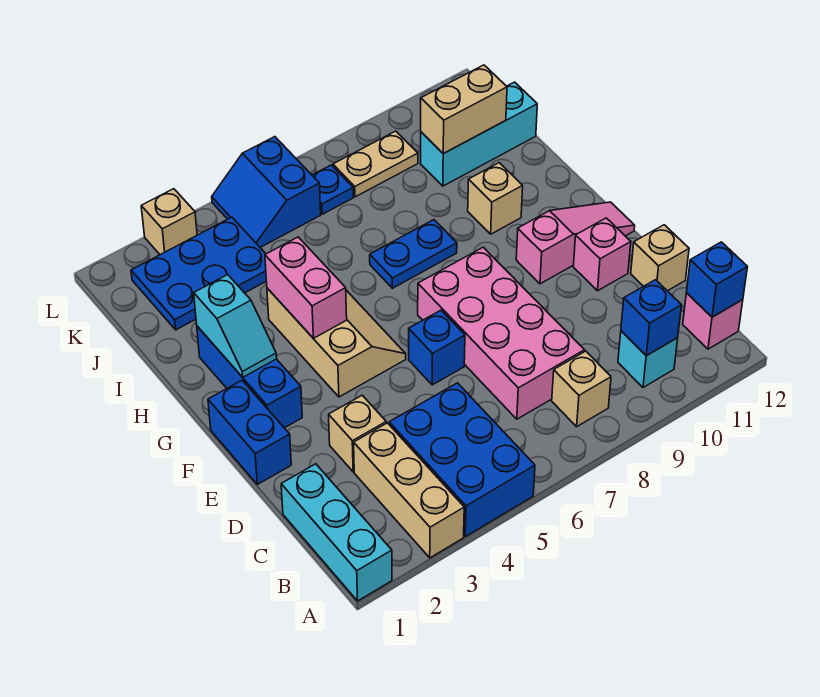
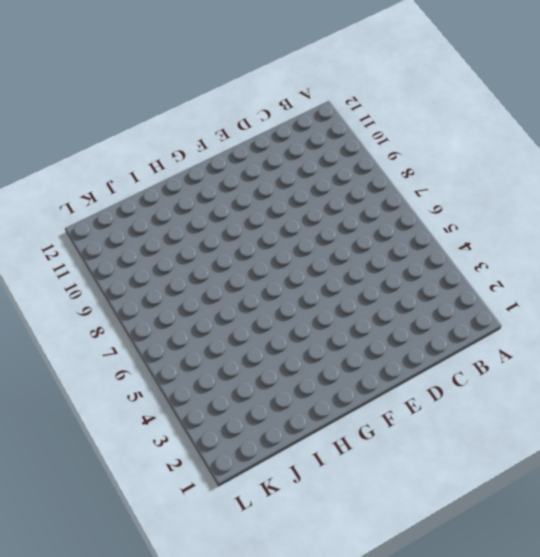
none -> cyan brick A1:C1 level 1
none -> tan brick A3:C3 level 1
none -> blue brick A4:C5 level 1

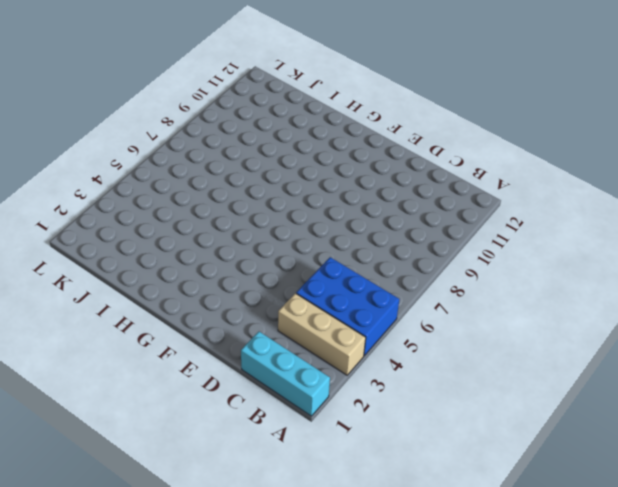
none -> tan brick B8 level 1
none -> cyan brick B10 level 1
none -> pink brick B12 level 1

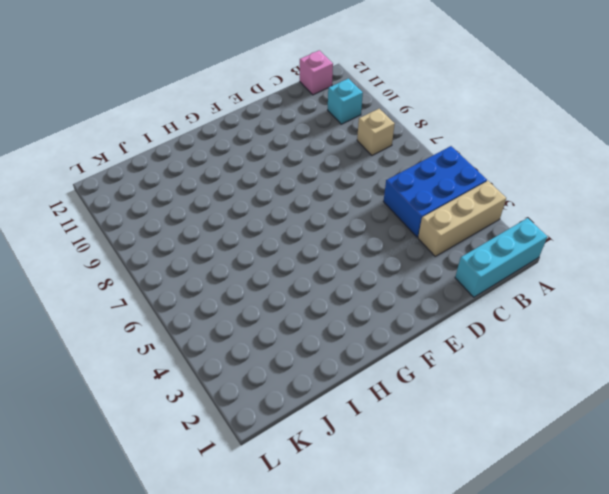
none -> pink brick C7:F8 level 1
none -> tan brick D3 level 1
none -> tan brick D12 level 1

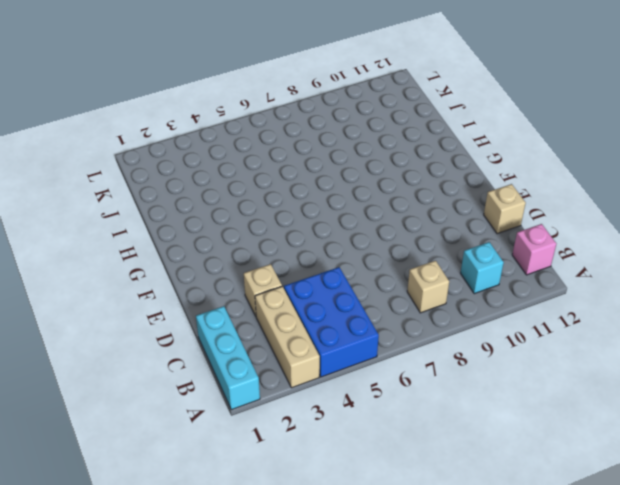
none -> pink brick C7:F8 level 1
none -> blue brick E1:F1 level 1
none -> blue brick E6 level 1

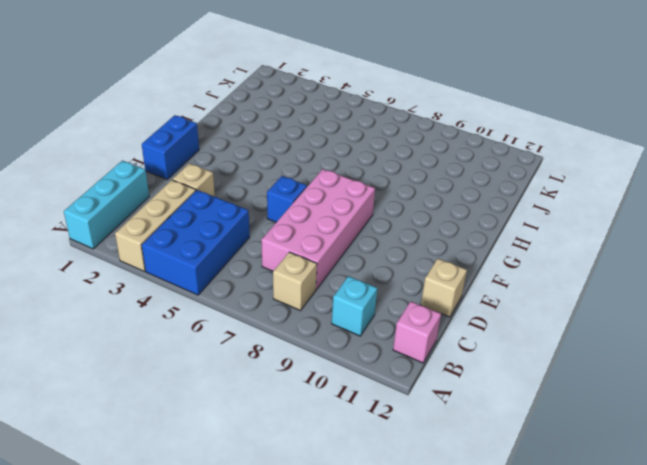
none -> pink brick E11 level 1
none -> blue brick F2:H2 level 1
none -> tan slope F4:H5 level 1 top 4

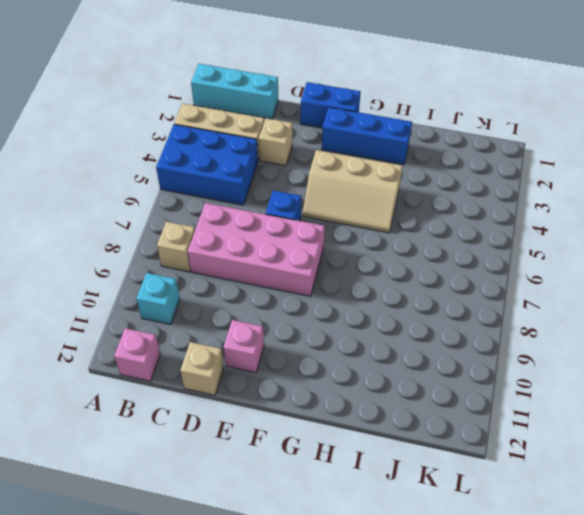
none -> pink slope F10:F12 level 1 top 10
none -> blue plate H7:H8 level 1
none -> tan brick H10 level 1

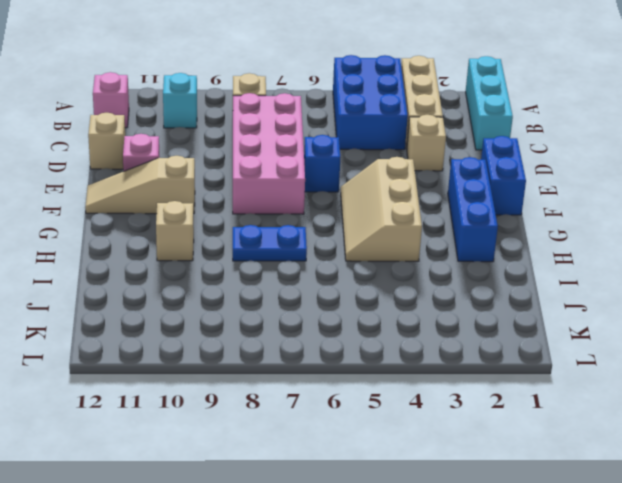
tan slope F10:F12 level 1 top 10 -> pink slope F10:F12 level 1 top 10
none -> blue plate J2:K4 level 1
none -> cyan brick J10:J12 level 1
none -> blue slope K5:L6 level 1 top 6

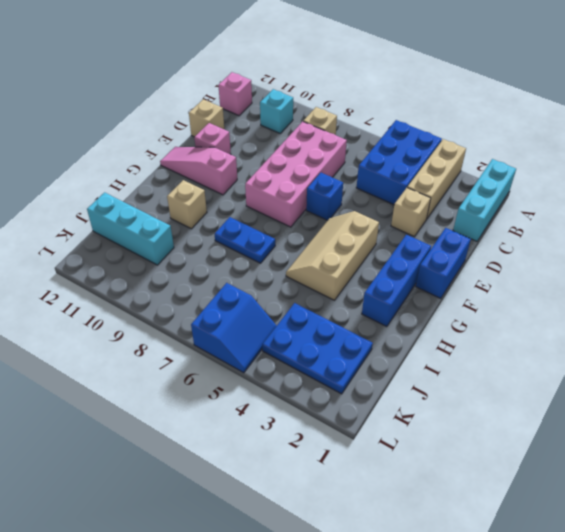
none -> blue plate K7 level 1
none -> tan plate K8:K9 level 1
none -> tan brick L3 level 1

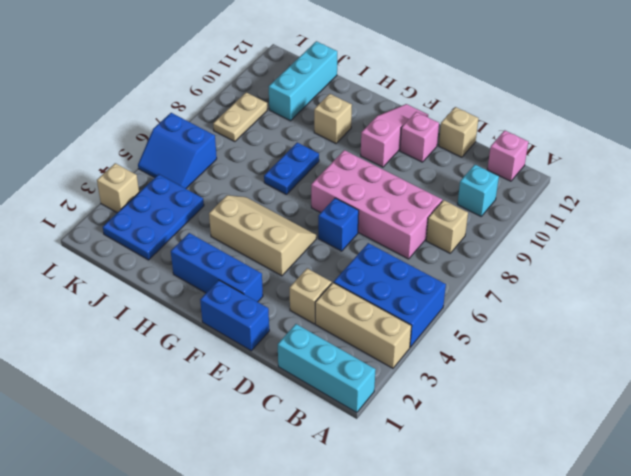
none -> blue plate K7 level 1
none -> blue brick B10 level 2
none -> blue brick B12 level 2

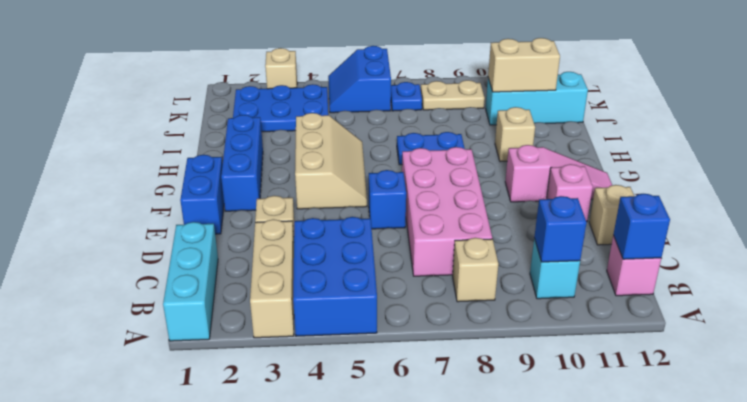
none -> cyan slope G2:H2 level 2 top H
none -> pink brick G4:H4 level 2

